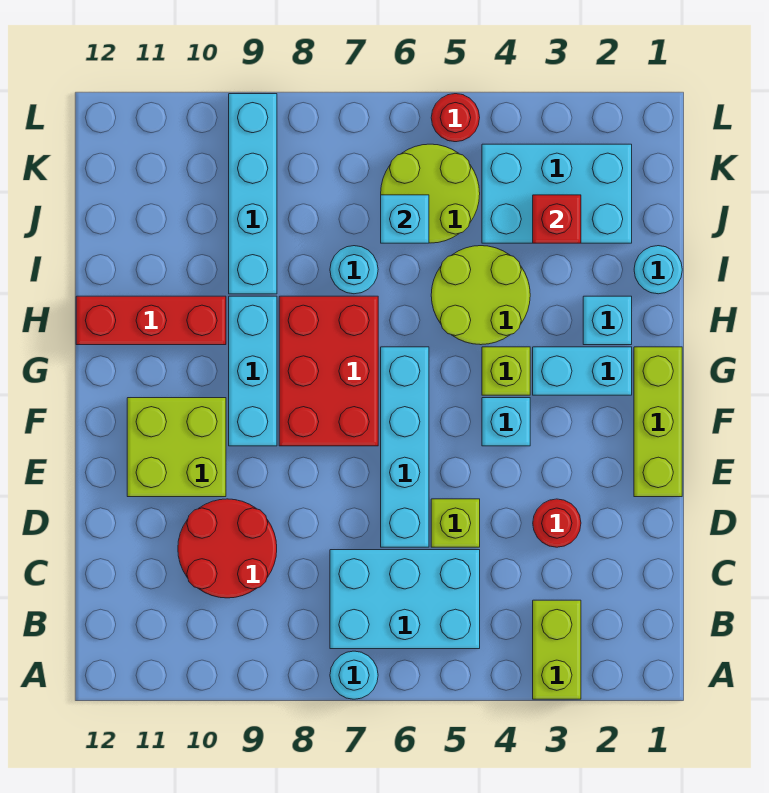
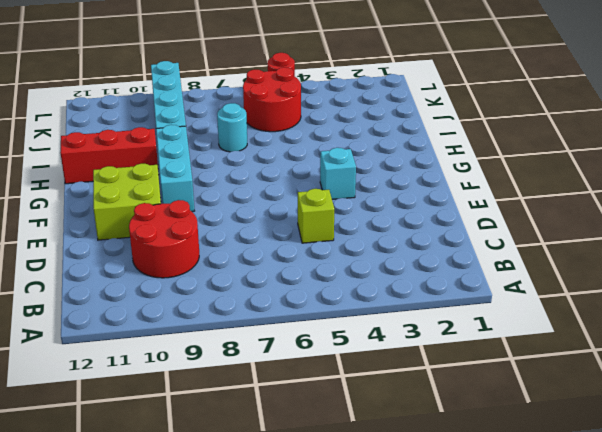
red round brick J5:K6 level 1 -> lime round brick J5:K6 level 1
none -> lime brick A3:B3 level 1
none -> cyan round brick A7 level 1
none -> cyan brick B5:C7 level 1

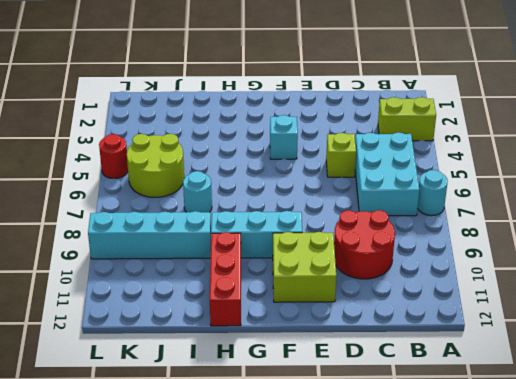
none -> red round brick D3 level 1
none -> cyan brick D6:G6 level 1
none -> lime brick E1:G1 level 1

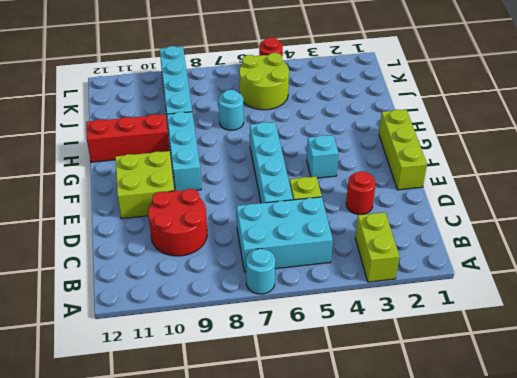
none -> red brick F7:H8 level 1
none -> cyan brick G2:G3 level 1
none -> lime brick G4 level 1

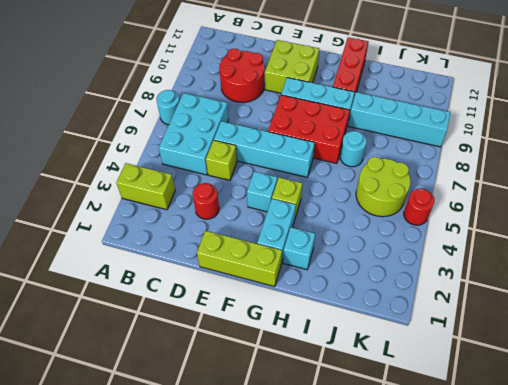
none -> lime round brick H4:I5 level 1
none -> cyan round brick I1 level 1
none -> cyan brick J2:K4 level 1

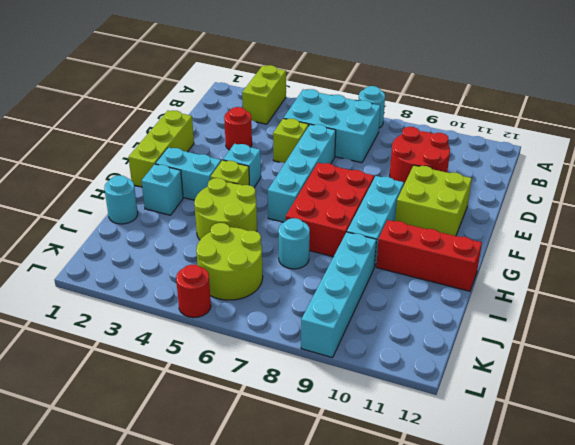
none -> cyan brick J2:K4 level 1
none -> red brick J3 level 2
none -> cyan brick J6 level 2

